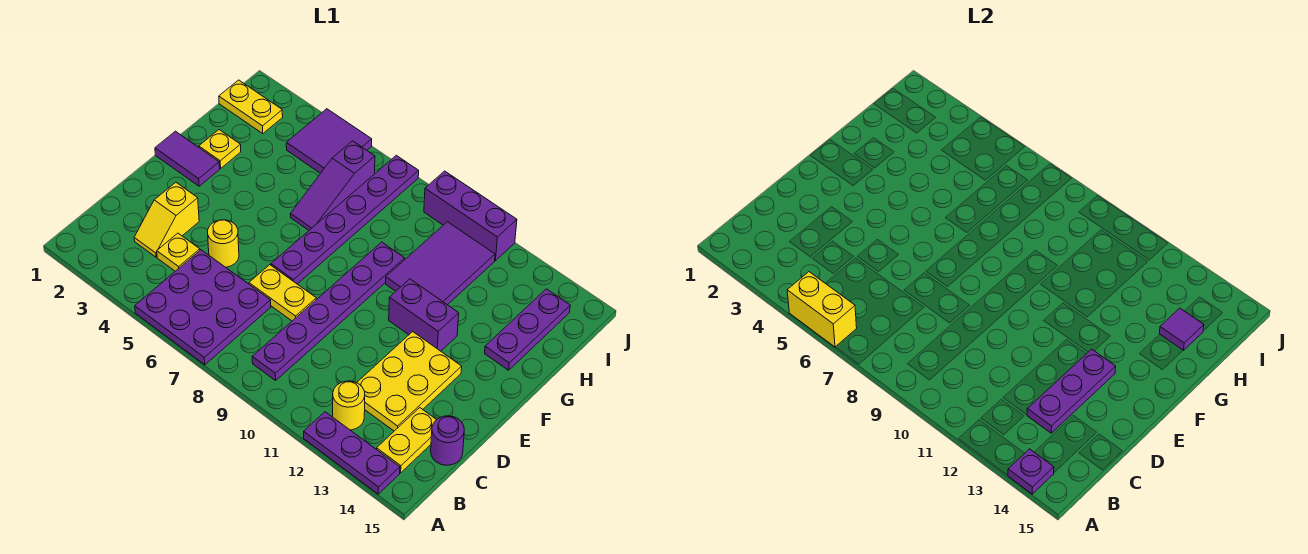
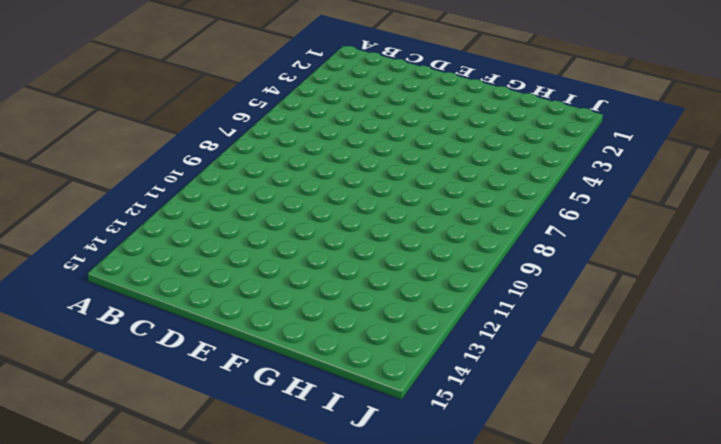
none -> purple plate A5:C7 level 1
none -> purple plate A12:A14 level 1
none -> purple plate B9:G9 level 1

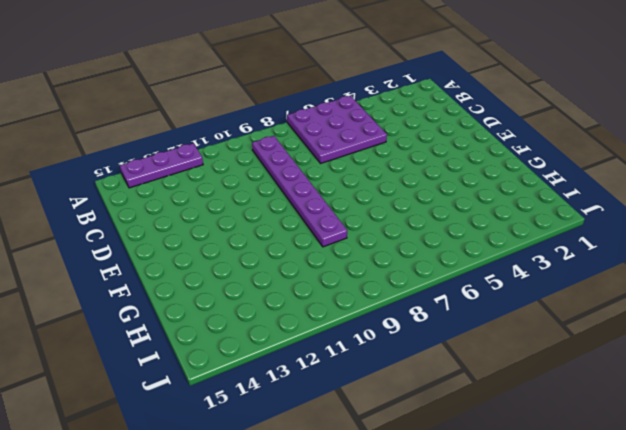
none -> yellow round brick B12 level 1
none -> yellow plate B14:C14 level 1
none -> yellow slope C3:D3 level 1 top D

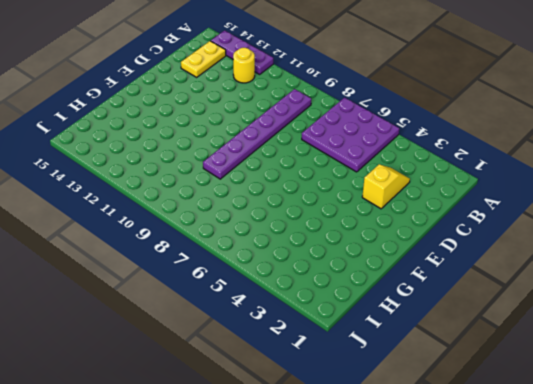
none -> yellow plate C4 level 1
none -> yellow plate C12:E13 level 1
none -> purple round brick C15 level 1

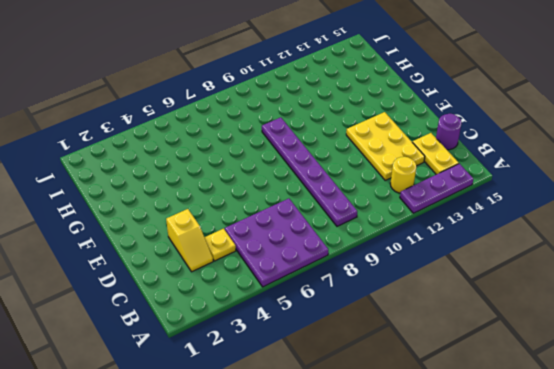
none -> yellow round brick D5 level 1
none -> yellow plate D7:D8 level 1
none -> purple plate E7:J7 level 1

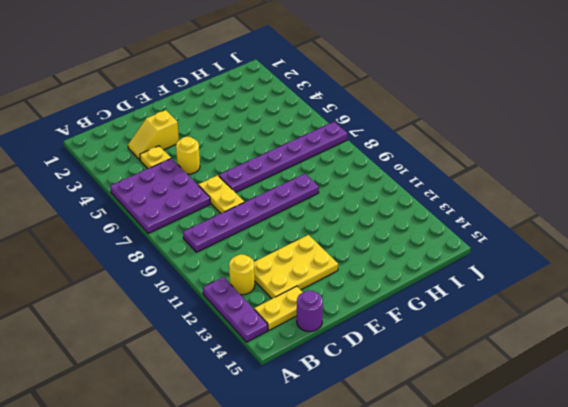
none -> purple tile F1:F2 level 1
none -> purple brick F11:F12 level 1
none -> yellow plate G2 level 1

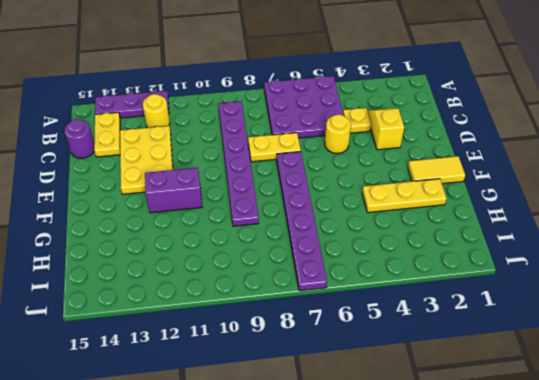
yellow tile F1:F2 level 1 -> purple tile F1:F2 level 1
yellow plate G2:G4 level 1 -> yellow plate G2 level 1
none -> purple slope G6:I6 level 1 top I
none -> purple tile G10:I11 level 1
none -> purple plate G14:I14 level 1

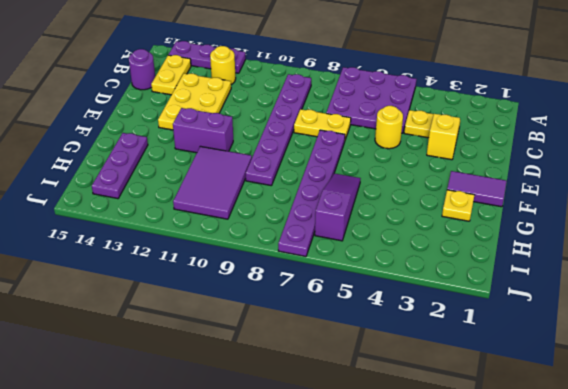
none -> yellow plate I1:I2 level 1
none -> purple tile I4:J5 level 1
none -> purple brick J9:J11 level 1

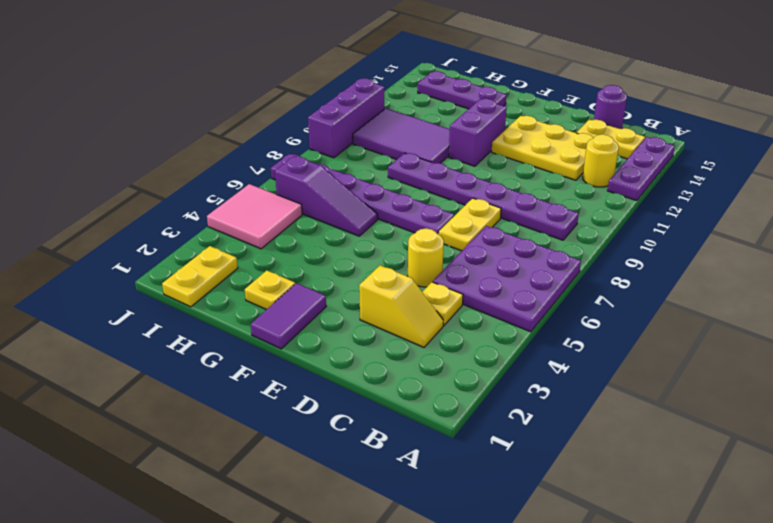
pink tile I4:J5 level 1 -> purple tile I4:J5 level 1
none -> yellow brick A5:A6 level 2
none -> purple plate A14 level 2
none -> purple plate C13:E13 level 2

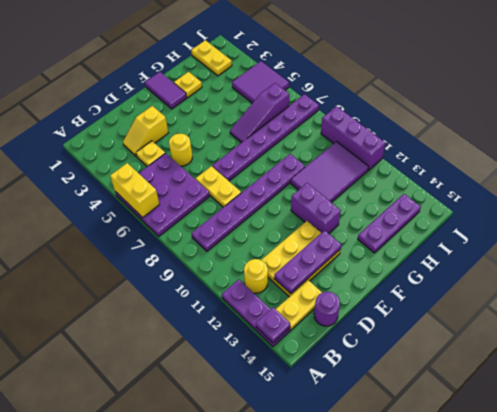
none -> purple tile H14 level 2

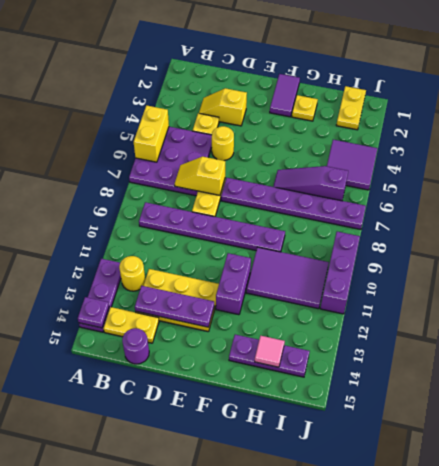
yellow slope C7:D7 level 2 top D -> none
pink tile H14 level 2 -> purple tile H14 level 2

